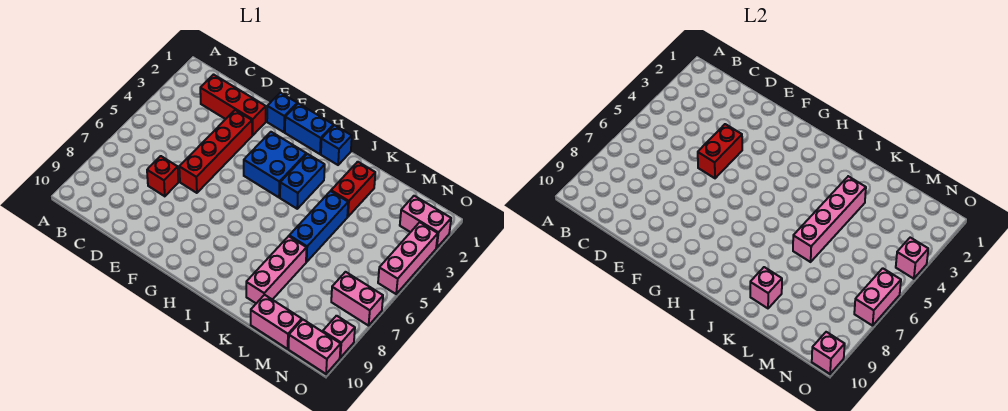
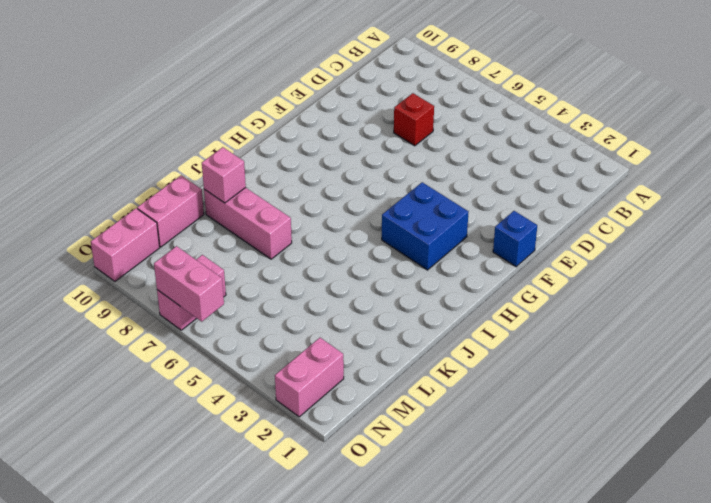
none -> red brick C2:E2 level 1
none -> red brick E3:E6 level 1
none -> blue brick G1:H1 level 1

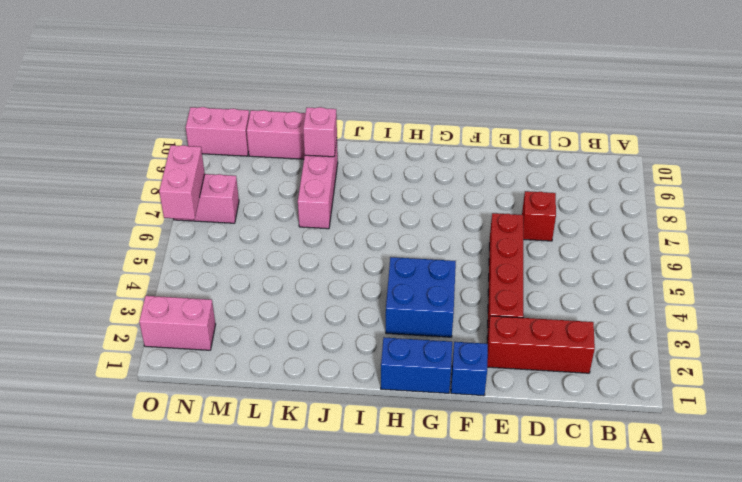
none -> blue brick I1 level 1
none -> blue brick I3:I4 level 1
none -> red brick K2:K3 level 1

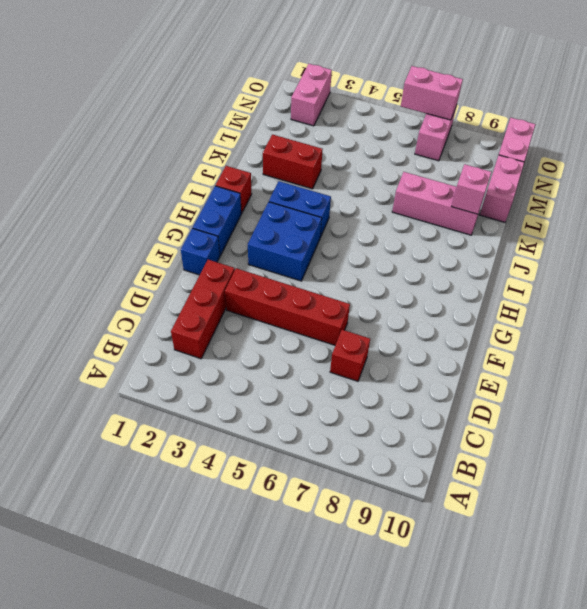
red brick I1 level 1 -> blue brick I1 level 1
none -> blue brick K4:K6 level 1
none -> pink brick O3:O5 level 1
none -> pink brick O9 level 1

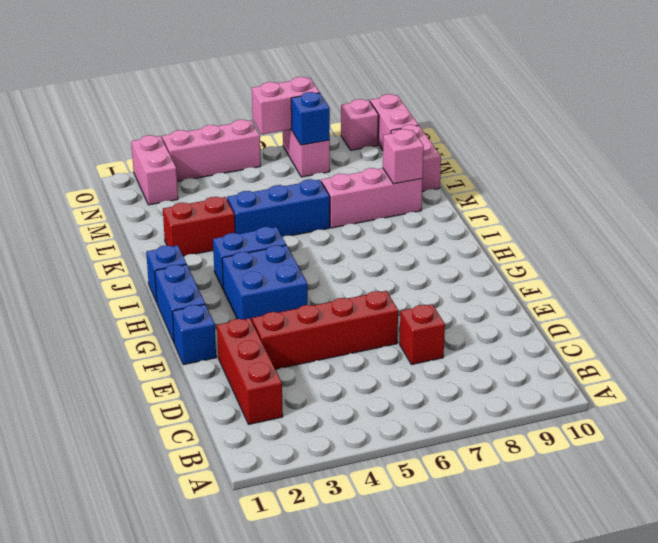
blue brick N7 level 2 -> none
none -> red brick E4:E5 level 2
none -> pink brick K3:K6 level 2
none -> pink brick O4 level 2

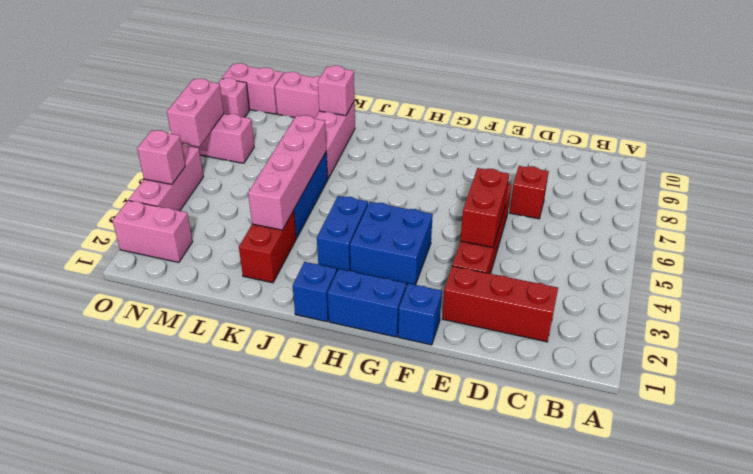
none -> pink brick O10 level 2

